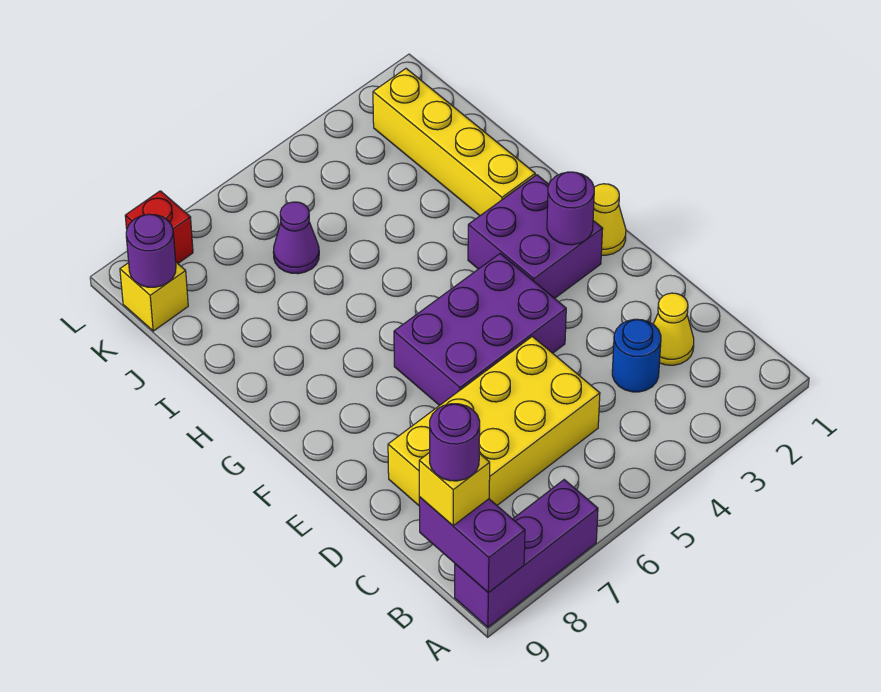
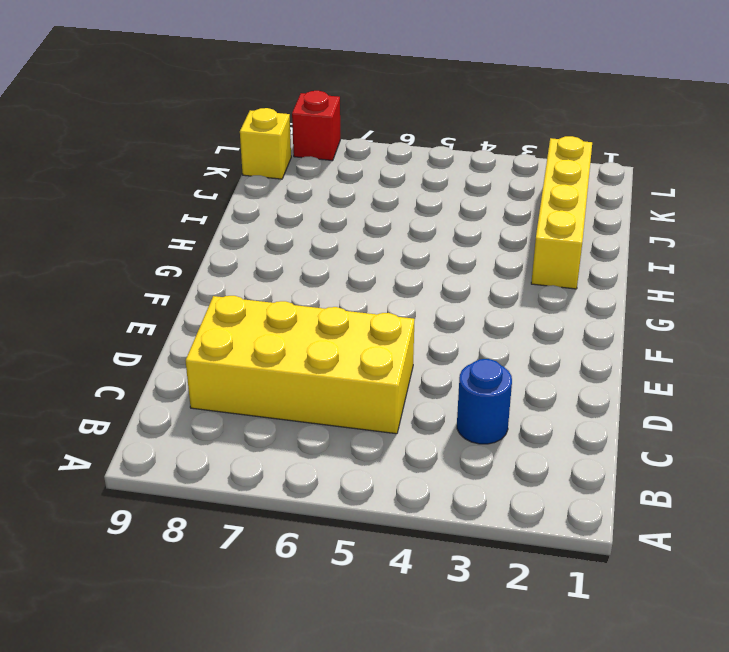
none -> purple brick A7:A9 level 1
none -> yellow cone C2 level 1
none -> purple brick E4:F6 level 1

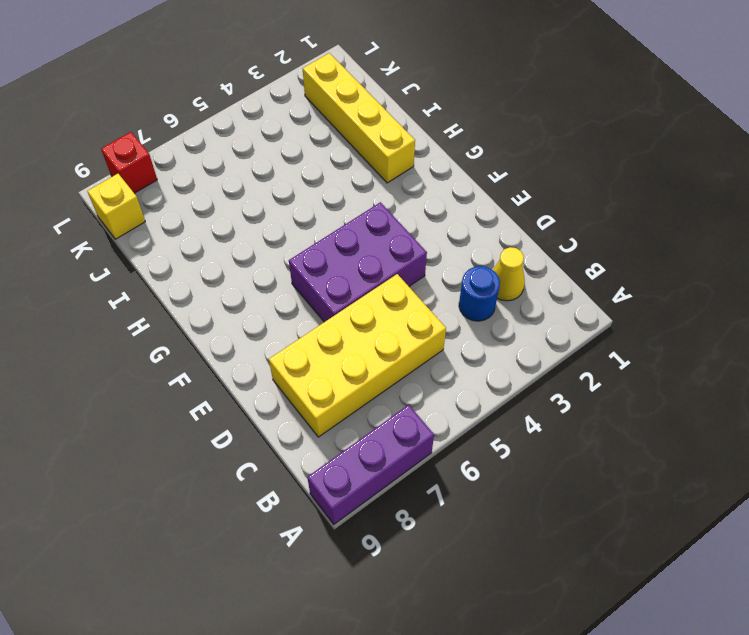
none -> yellow cone F1 level 1
none -> purple brick F2:G3 level 1
none -> purple cone J6 level 1

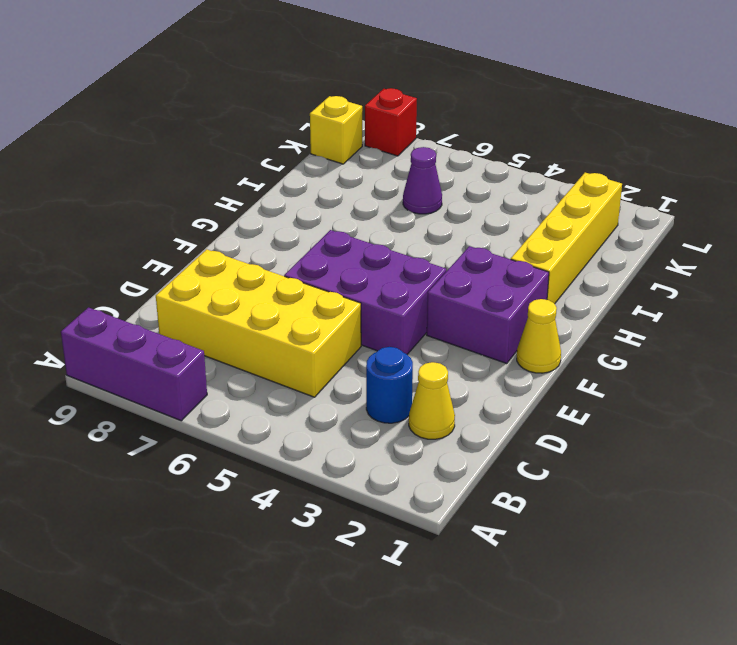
none -> purple brick A9:B9 level 2
none -> purple round brick F2 level 2
none -> purple round brick K9 level 2

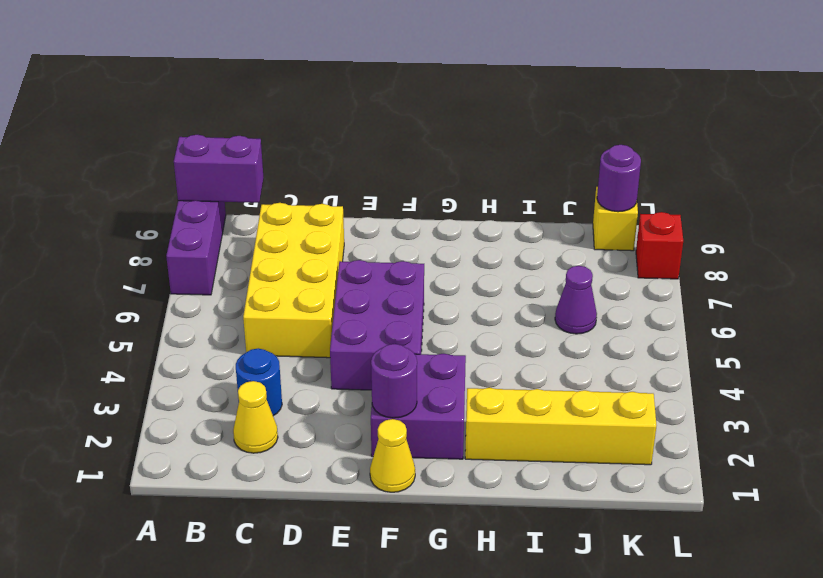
none -> yellow brick B9 level 3
none -> purple round brick B9 level 4

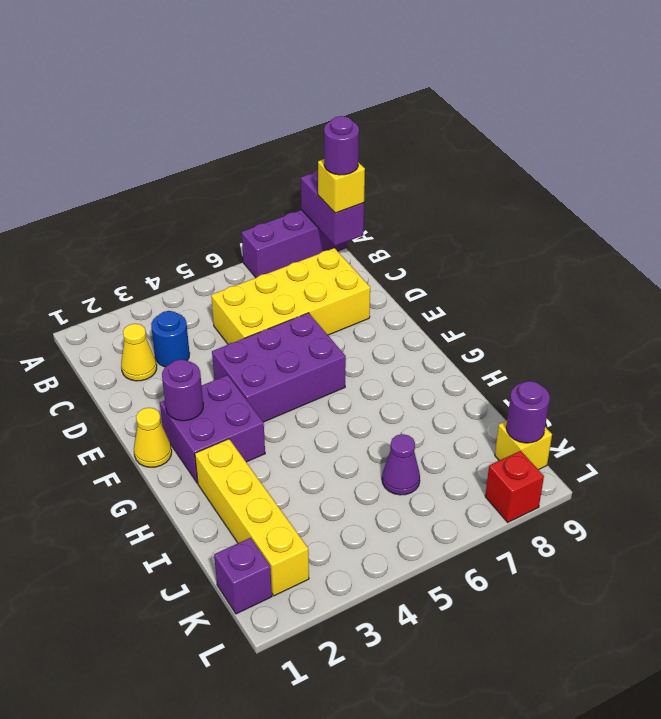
purple brick K1 level 1 -> none

